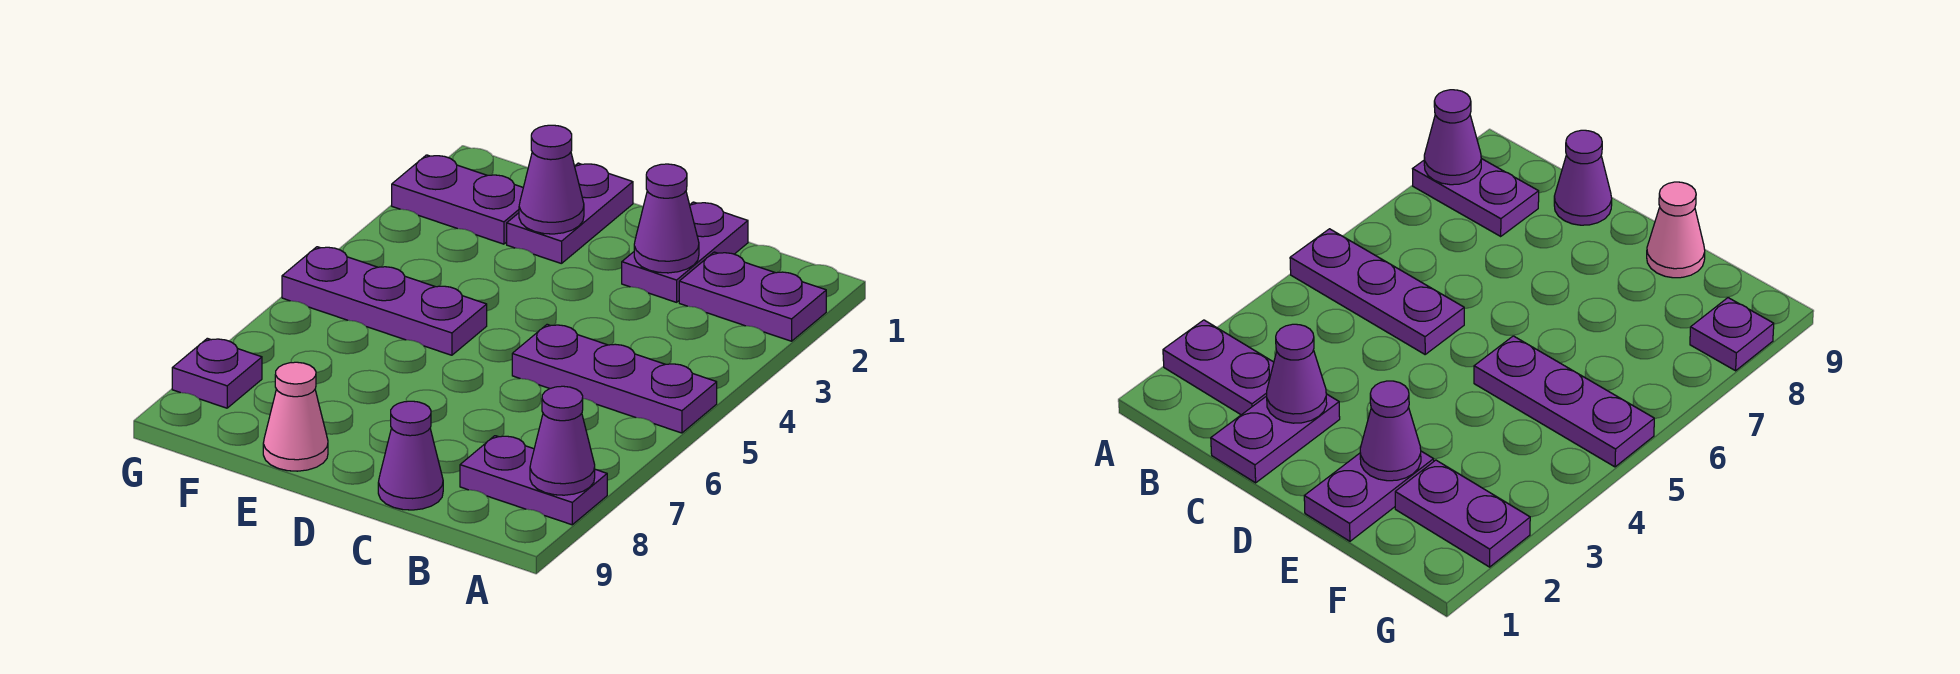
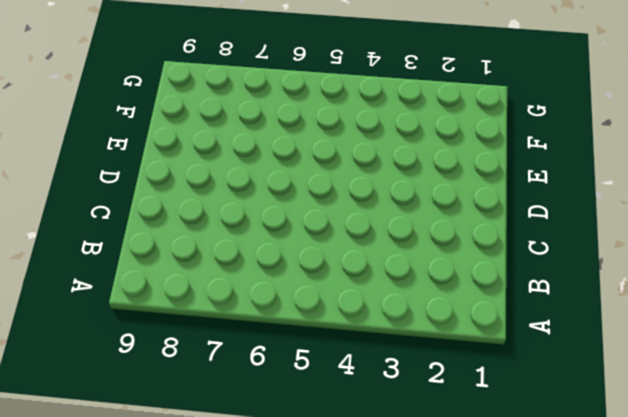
none -> purple plate A2:B2 level 1
none -> purple plate A5:C5 level 1
none -> purple plate A8:B8 level 1

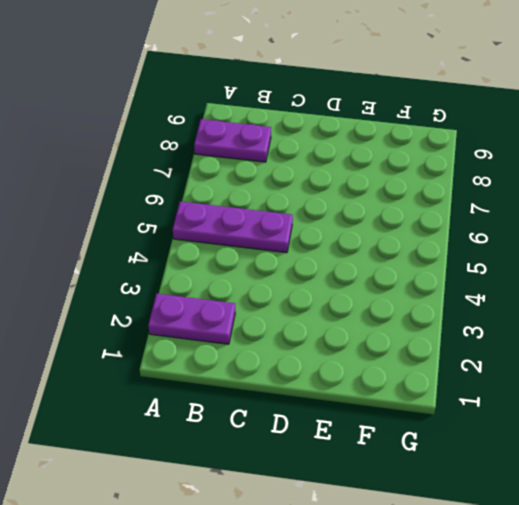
none -> purple plate C1:C2 level 1
none -> purple cone C9 level 1
none -> purple plate E1:E2 level 1

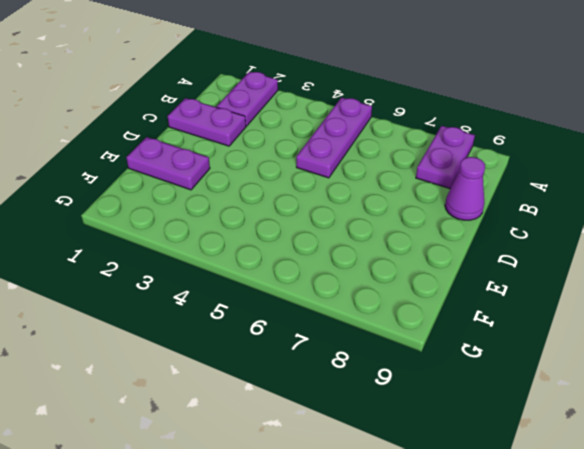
none -> purple plate E5:G5 level 1
none -> pink cone E9 level 1
none -> purple plate F2:G2 level 1

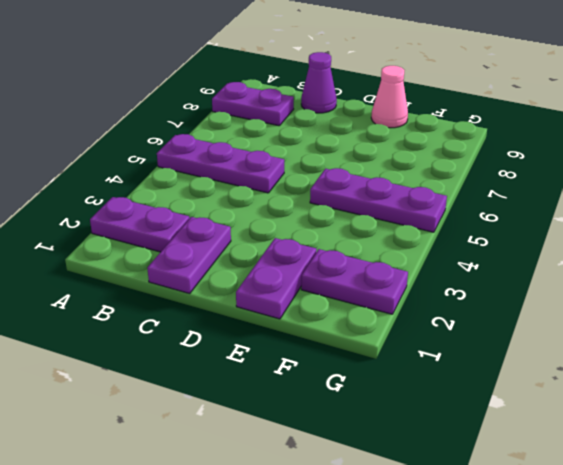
none -> purple plate G8 level 1
none -> purple cone A8 level 2
none -> purple cone C2 level 2

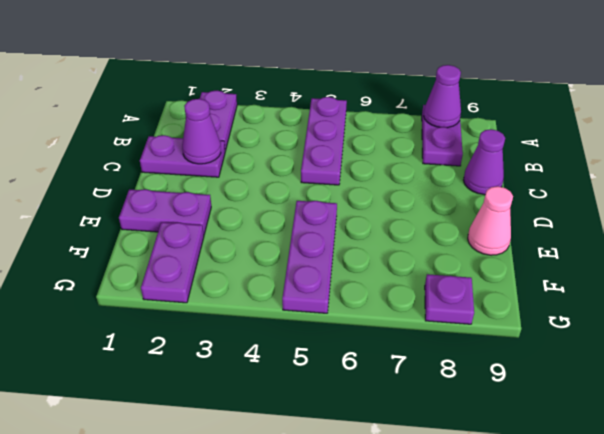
none -> purple cone E2 level 2

